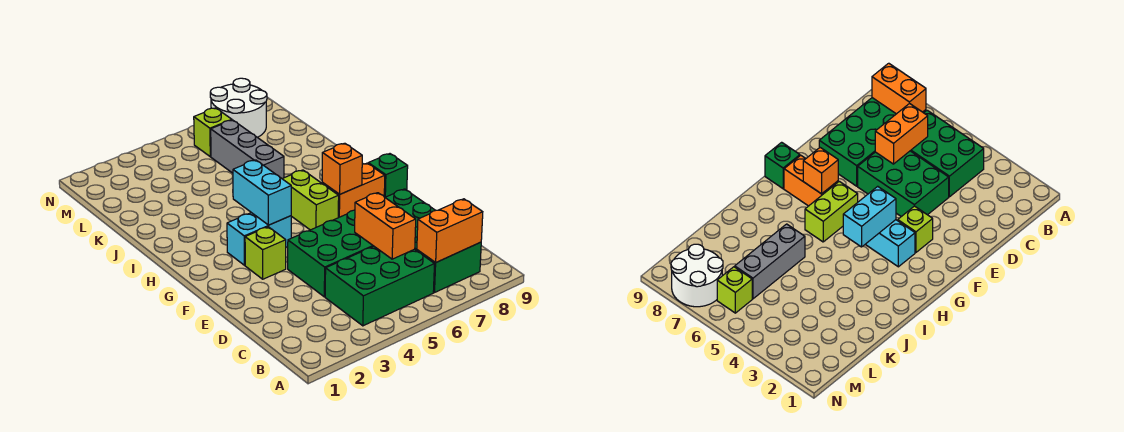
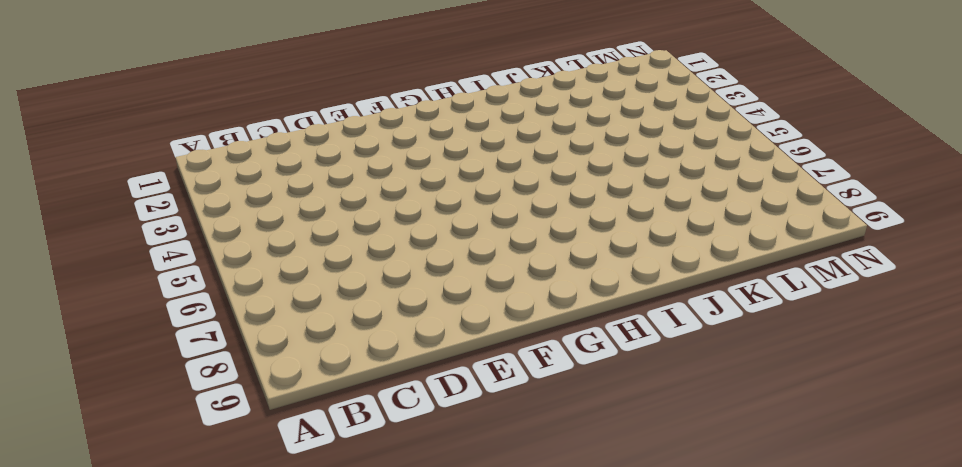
none -> green brick B4:C6 level 1
none -> green brick B7:E8 level 1
none -> green brick D4:E6 level 1

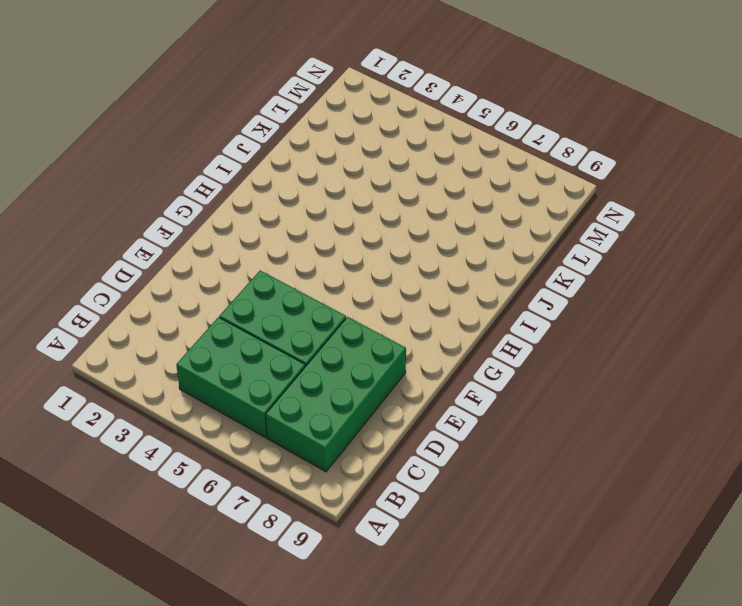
none -> lime brick F3 level 1
none -> cyan brick G3:G4 level 1
none -> lime brick G6:H6 level 1

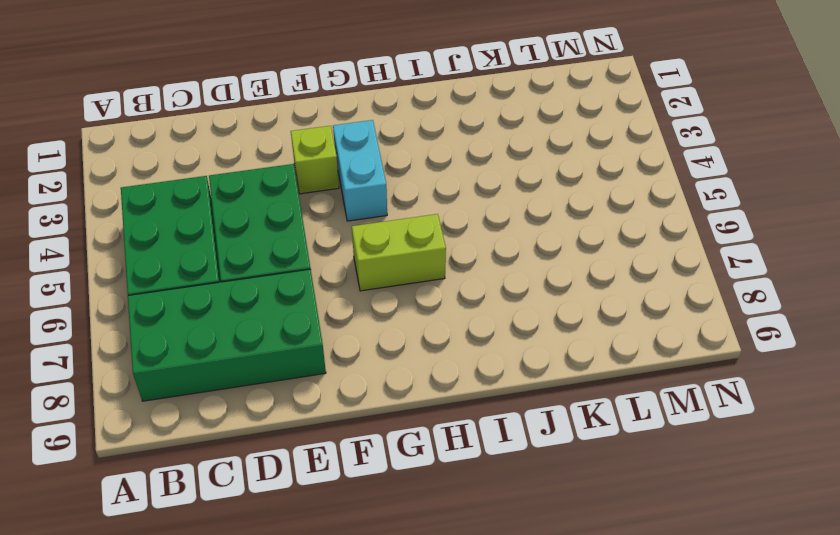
none -> orange brick G7:G8 level 1
none -> green brick G9 level 1
none -> grey brick J6:L6 level 1

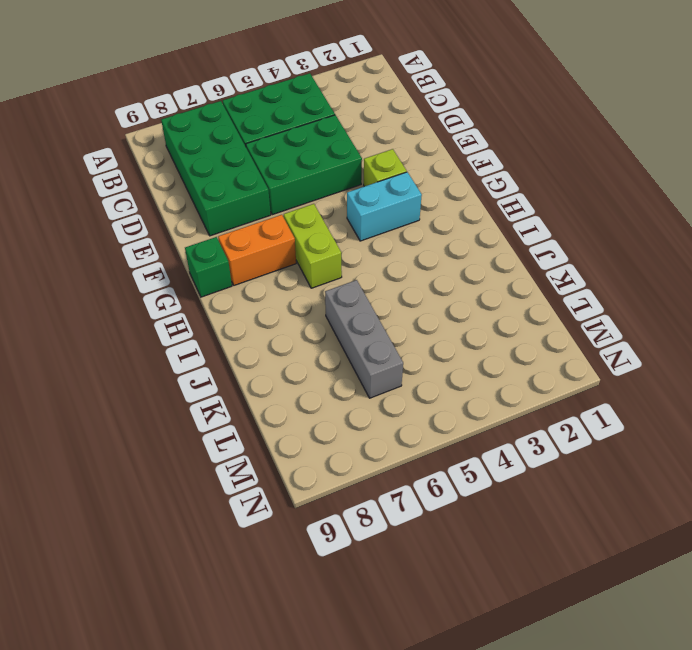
none -> lime brick M6 level 1
none -> white round brick M7:N8 level 1
none -> orange brick B7:B8 level 2

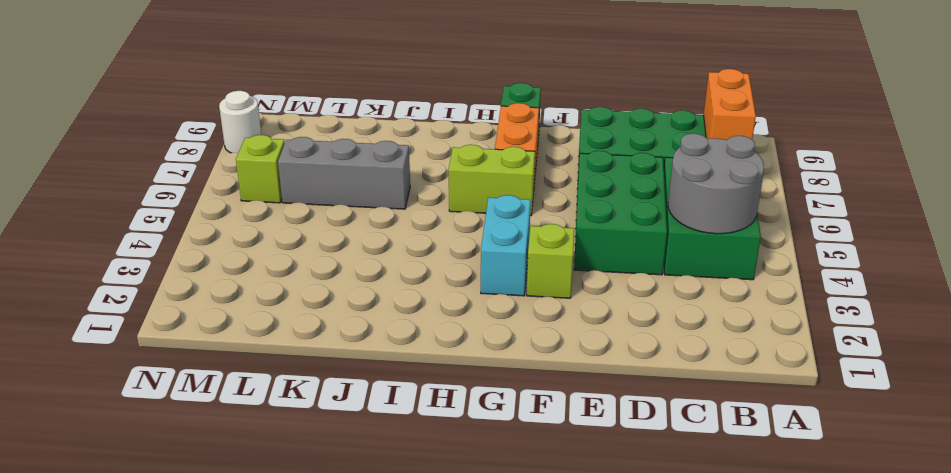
grey round brick B4:C5 level 2 -> none
white round brick N8 level 1 -> white round brick M7:N8 level 1
none -> orange brick C6:D6 level 2
none -> cyan brick G4:H4 level 2
none -> orange brick G7 level 2

